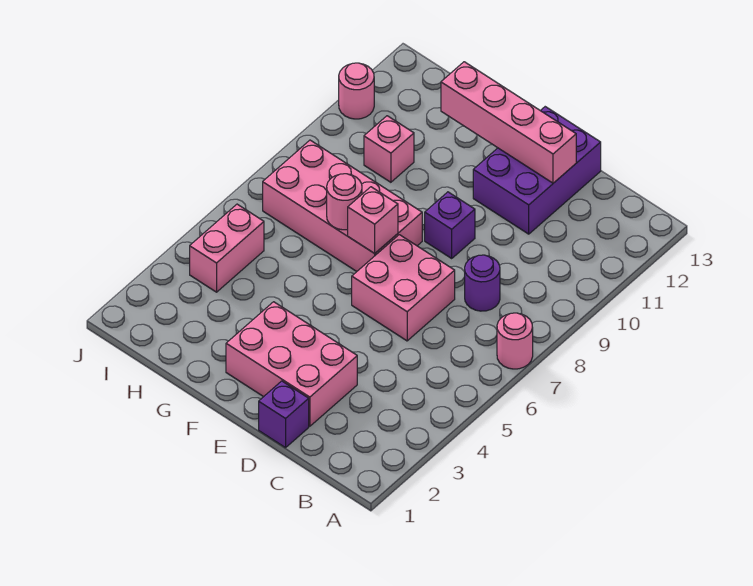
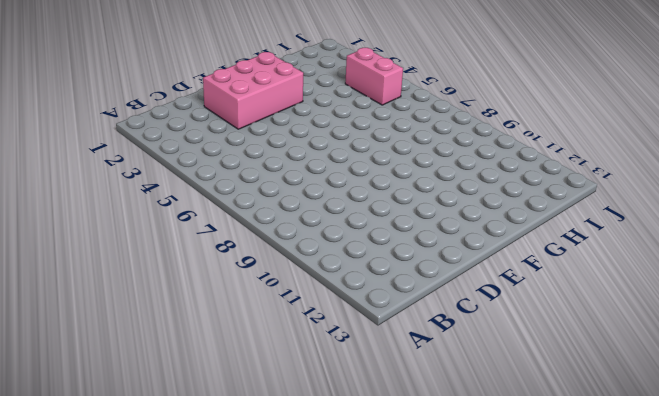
none -> pink round brick A7 level 1
none -> purple round brick C8 level 1
none -> purple brick D1 level 1

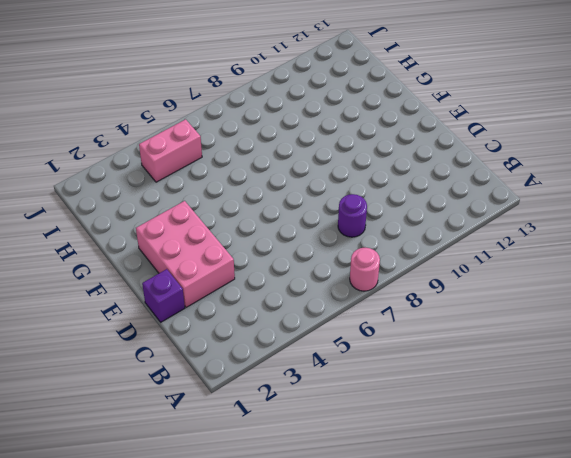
none -> pink brick D6:E7 level 1
none -> purple brick D11:E13 level 1
none -> purple brick E9 level 1

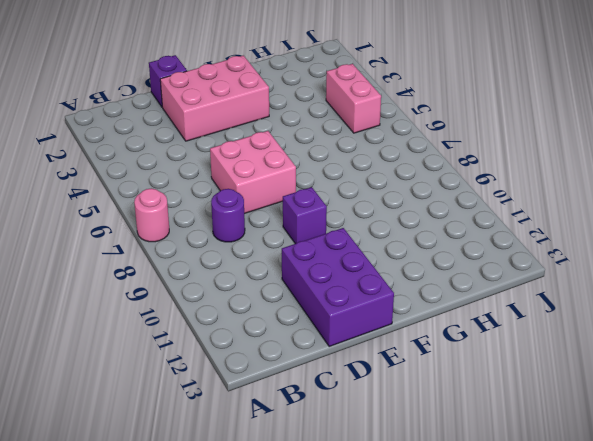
none -> pink brick F7:I8 level 1
none -> pink brick H10 level 1
none -> pink round brick J11 level 1

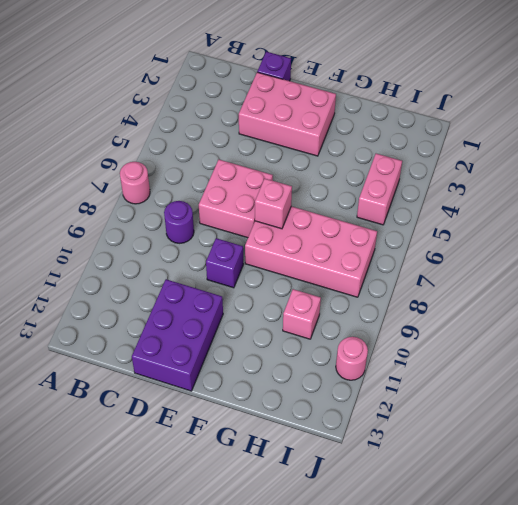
none -> pink brick D12:G12 level 2
none -> pink round brick G7 level 2

